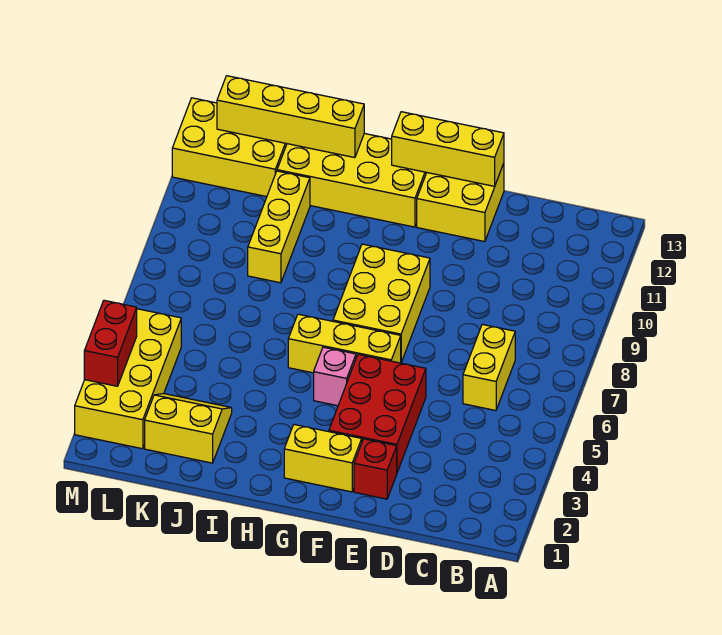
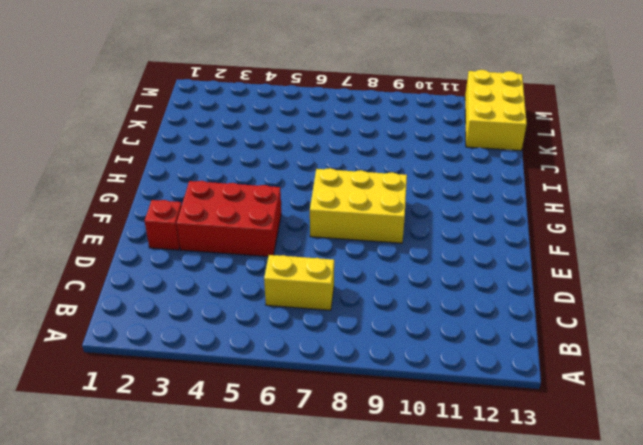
none -> yellow brick E12:F13 level 1
none -> yellow brick F2:G2 level 1
none -> yellow brick F6:H6 level 1

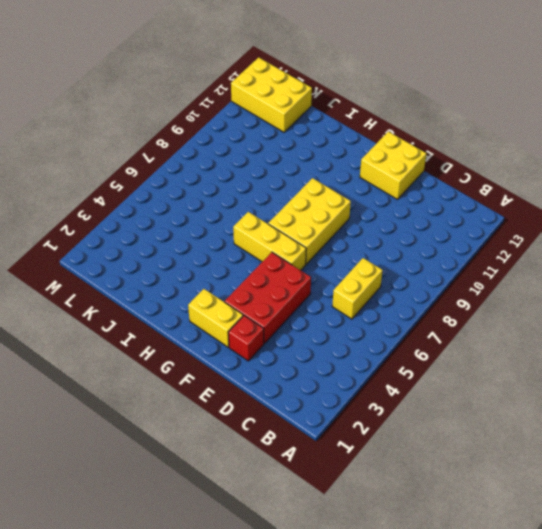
none -> pink brick G5 level 1
none -> yellow brick G12:J13 level 1
none -> yellow slope J2:K3 level 1 top 2

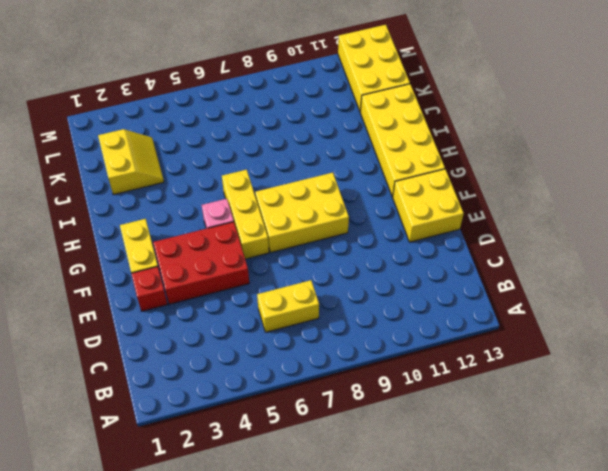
none -> yellow brick J9:J11 level 1
none -> yellow brick L2:M5 level 1
none -> yellow brick E13:G13 level 2

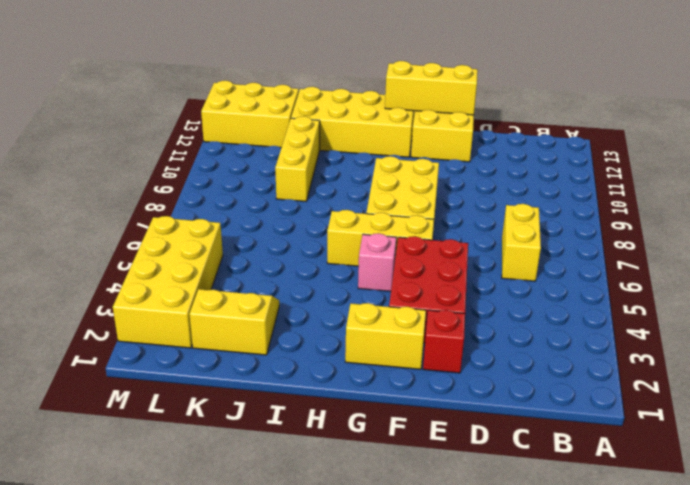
none -> yellow brick I13:L13 level 2
none -> red brick M3:M4 level 2

